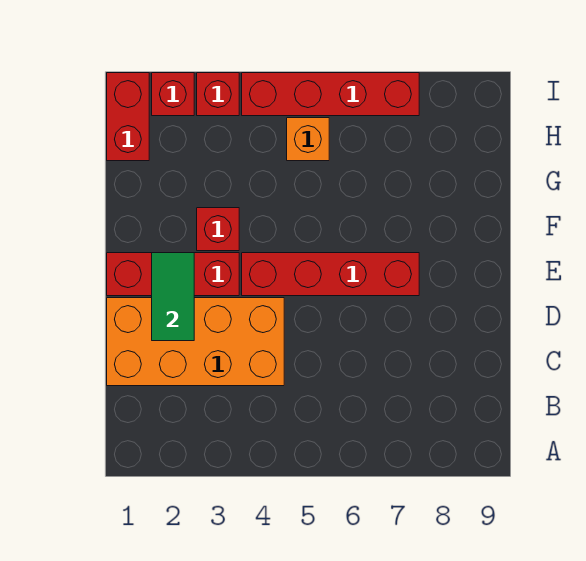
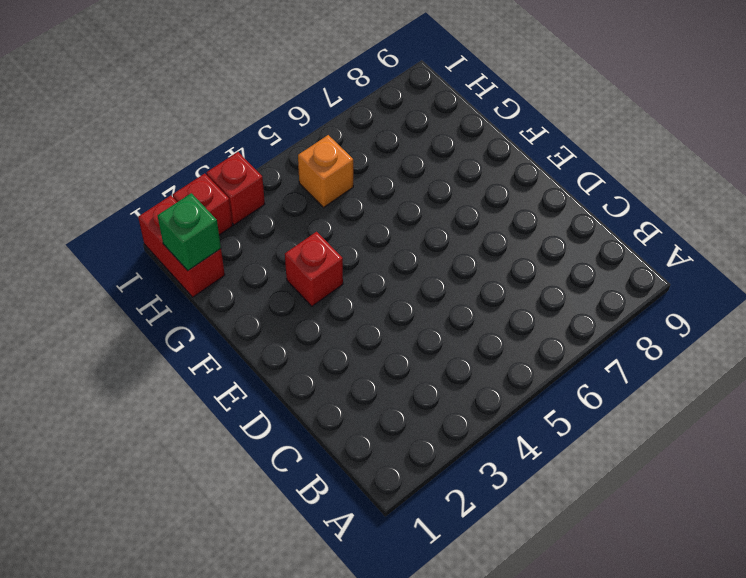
green brick H1 level 2 -> none
none -> orange brick C1:D4 level 1
none -> red brick E1:E3 level 1

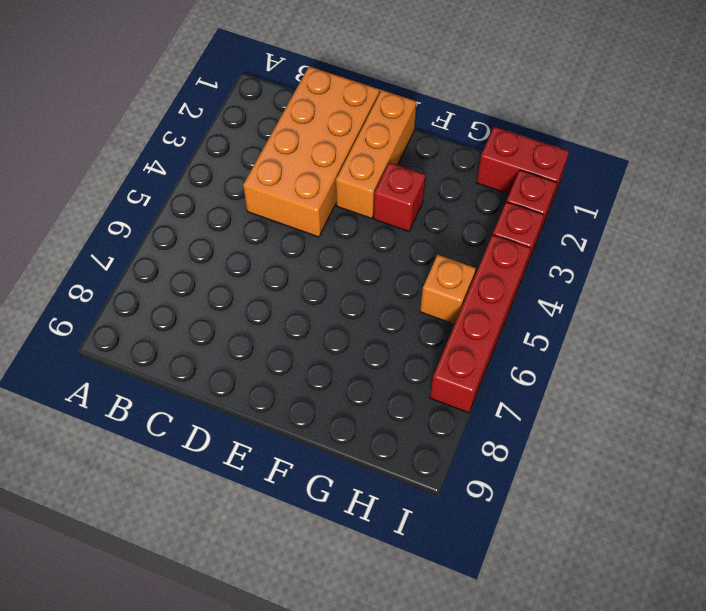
orange brick E1:E3 level 1 -> red brick E1:E3 level 1
none -> red brick E4:E7 level 1
none -> green tile D2:E2 level 2

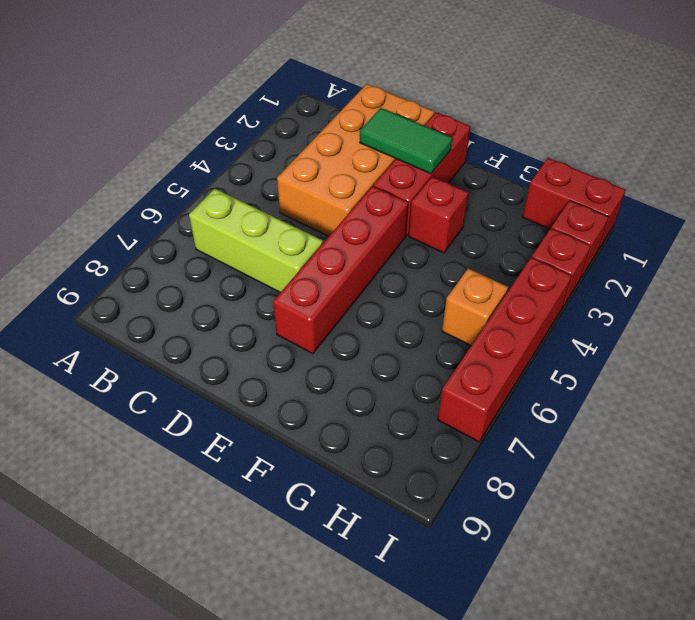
lime brick B6:D6 level 1 -> none

